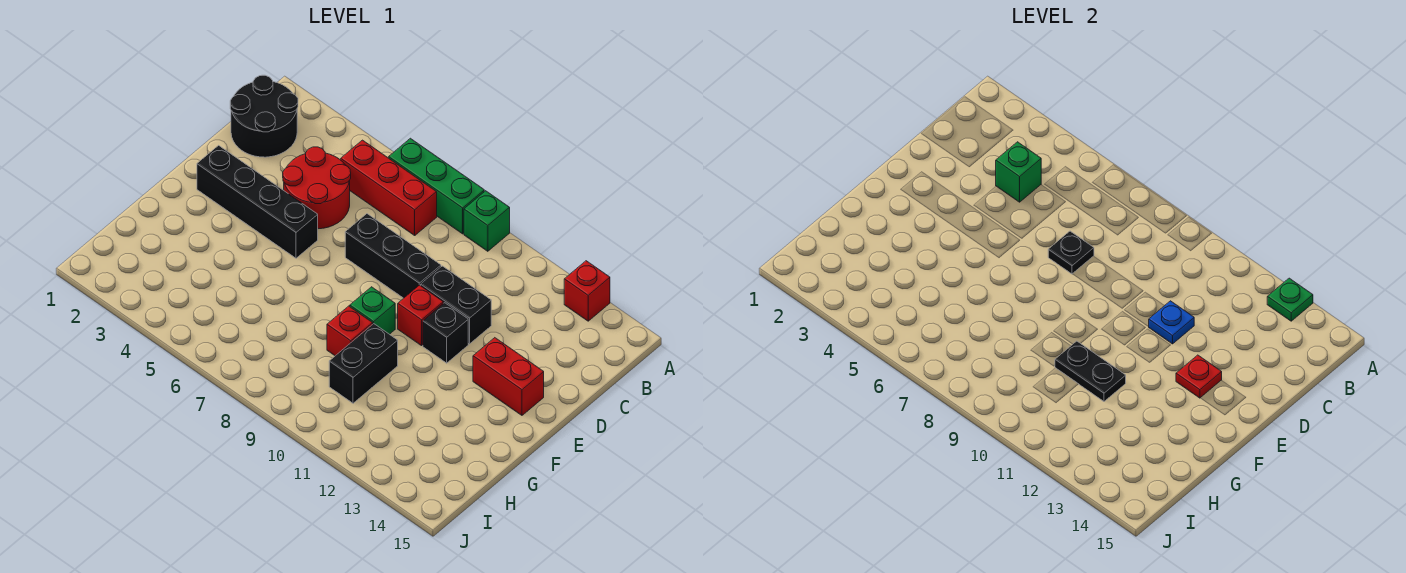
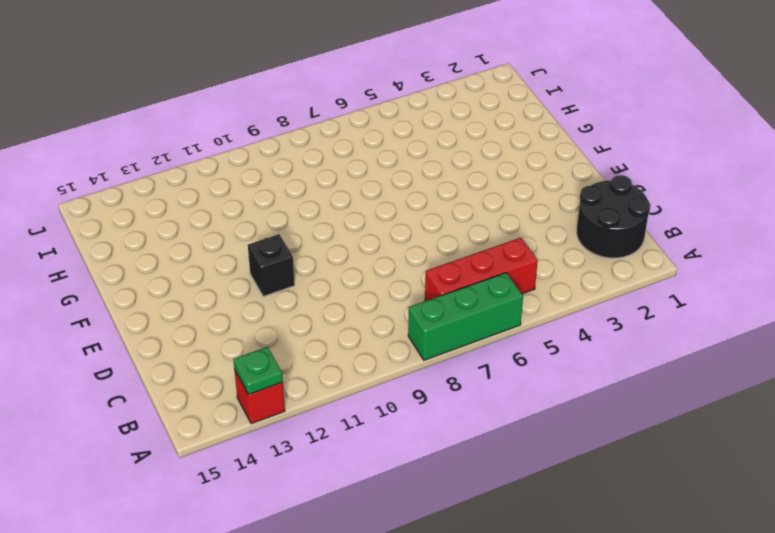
none -> green brick A9 level 1
none -> red round brick C4:D5 level 1
none -> black brick D7:D9 level 1

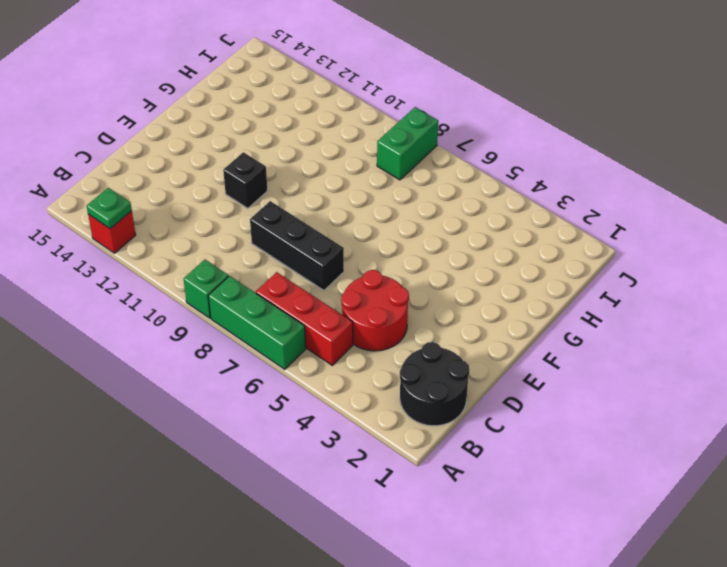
green brick I8:J8 level 1 -> none
none -> black brick D10:D11 level 1
none -> black brick E2:E5 level 1
none -> red brick E10 level 1

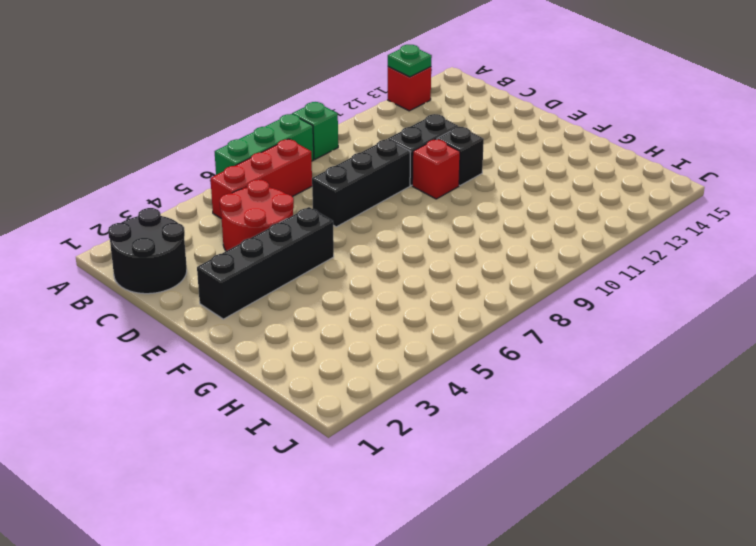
none -> red brick E13:E14 level 1
none -> green brick F9 level 1
none -> red brick G9 level 1

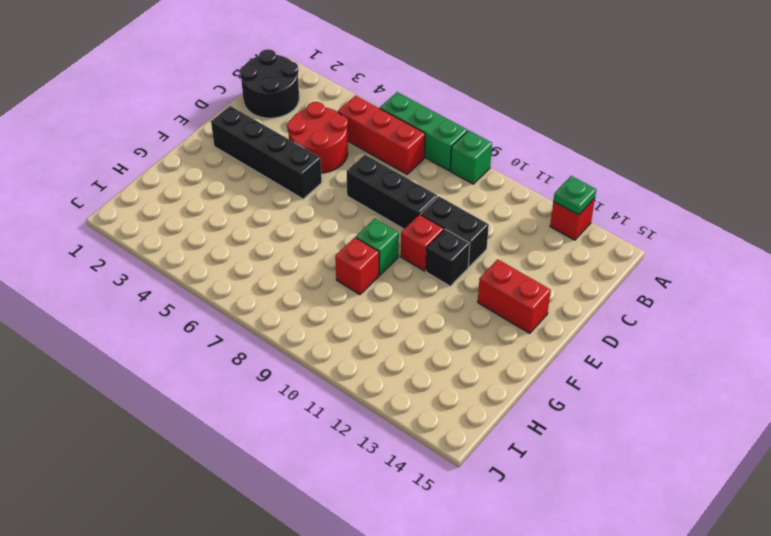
none -> black brick G10:H10 level 1
none -> green brick C4 level 2
none -> black plate D7 level 2

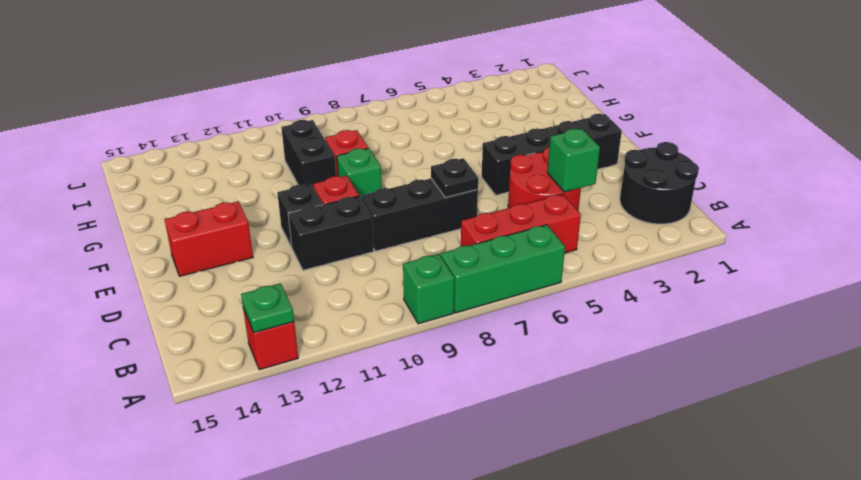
none -> blue plate D11 level 2
none -> red plate E13 level 2
none -> black plate G10:G11 level 2

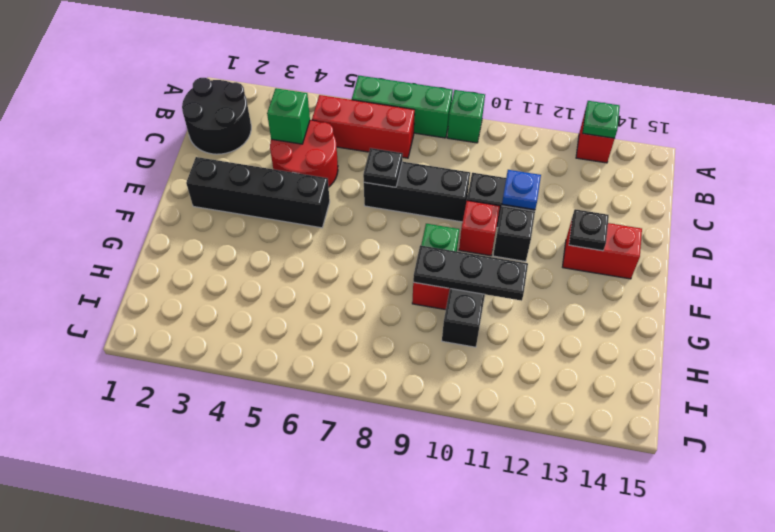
black plate E13 level 2 -> red plate E13 level 2
black plate G9:G11 level 2 -> black plate G10:G11 level 2

